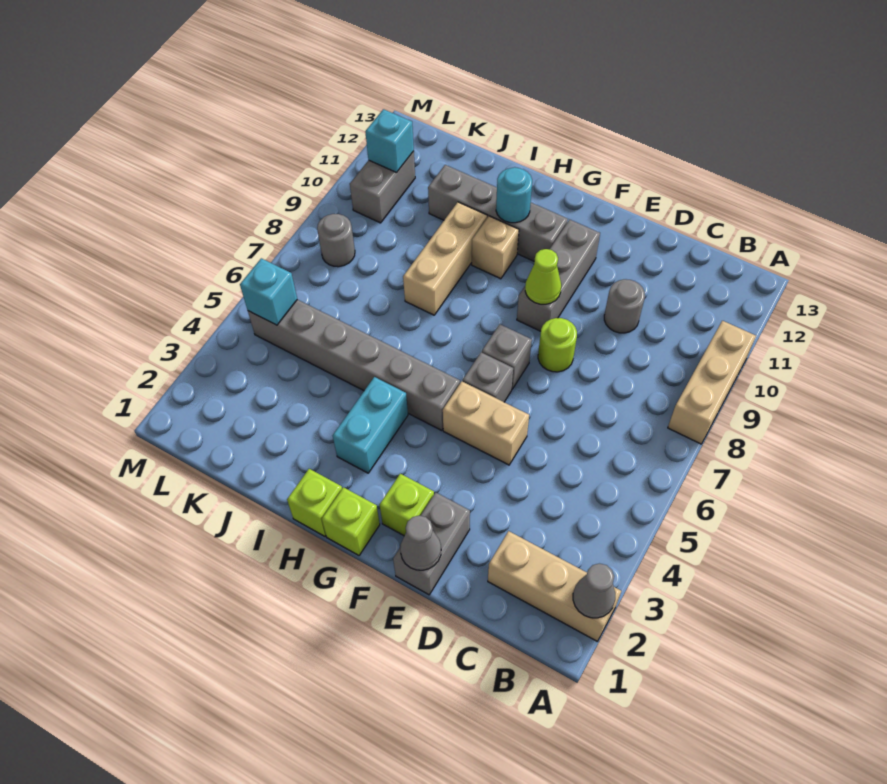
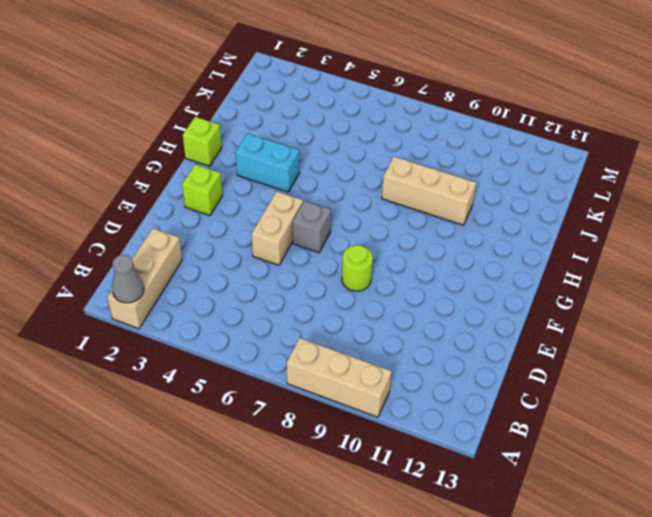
none -> grey round brick D10 level 1
none -> grey brick E1:E2 level 1
none -> grey brick F7 level 1

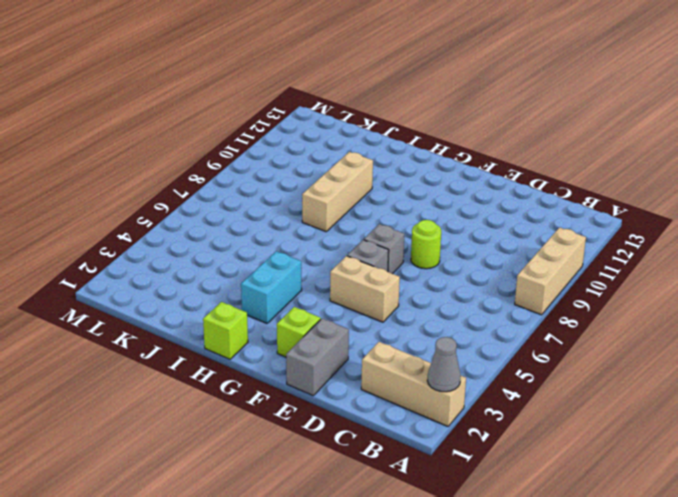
none -> grey round brick D10 level 1
none -> grey brick F9:F11 level 1
none -> lime brick G1 level 1

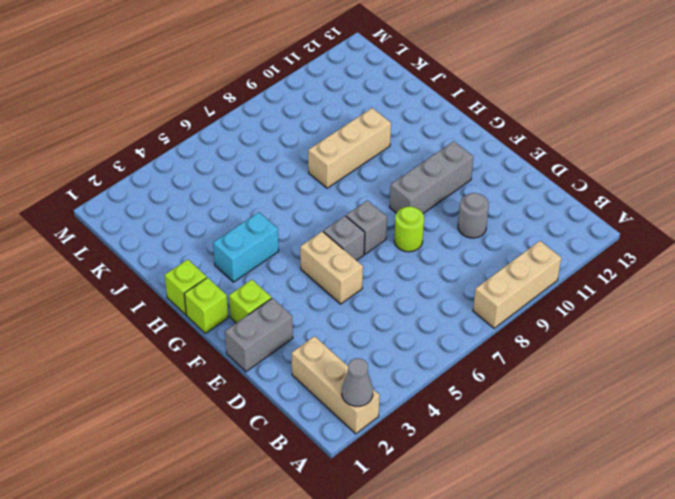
none -> grey brick G5:L5 level 1
none -> grey brick G11:J11 level 1
none -> tan brick H10 level 1

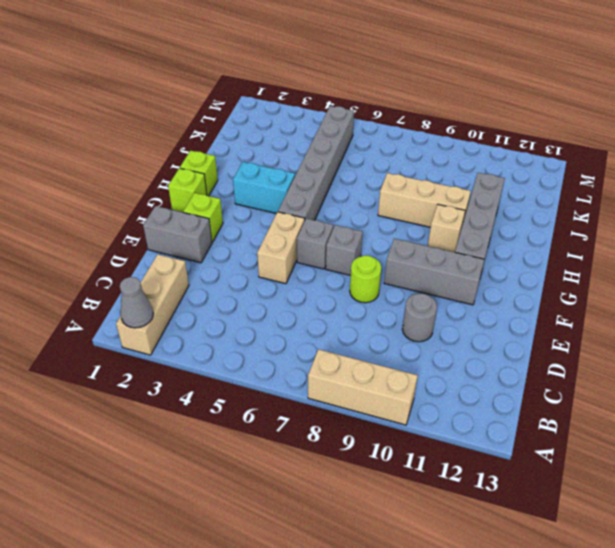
none -> grey round brick L8 level 1
none -> grey brick L10:L11 level 1
none -> grey cone E1 level 2

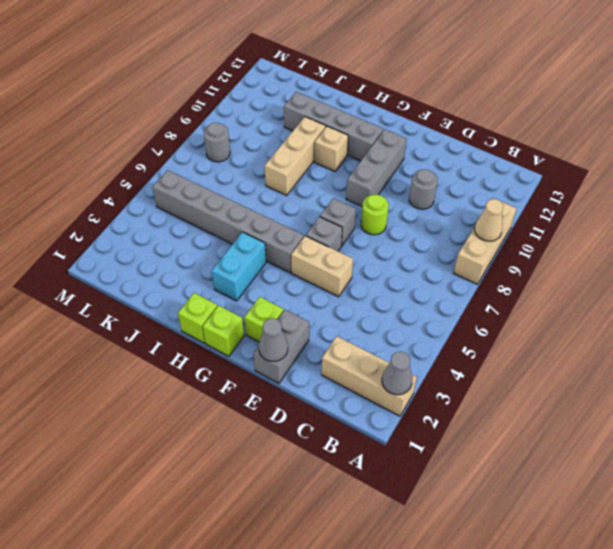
tan cone A9 level 2 -> none
none -> grey brick L10:L11 level 1
none -> lime cone F9 level 2
none -> cyan round brick H11 level 2

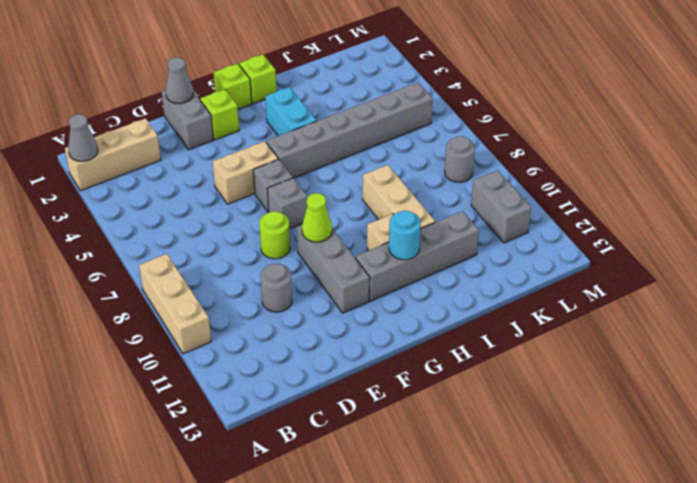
none -> cyan brick L5 level 2
none -> cyan brick L11 level 2

